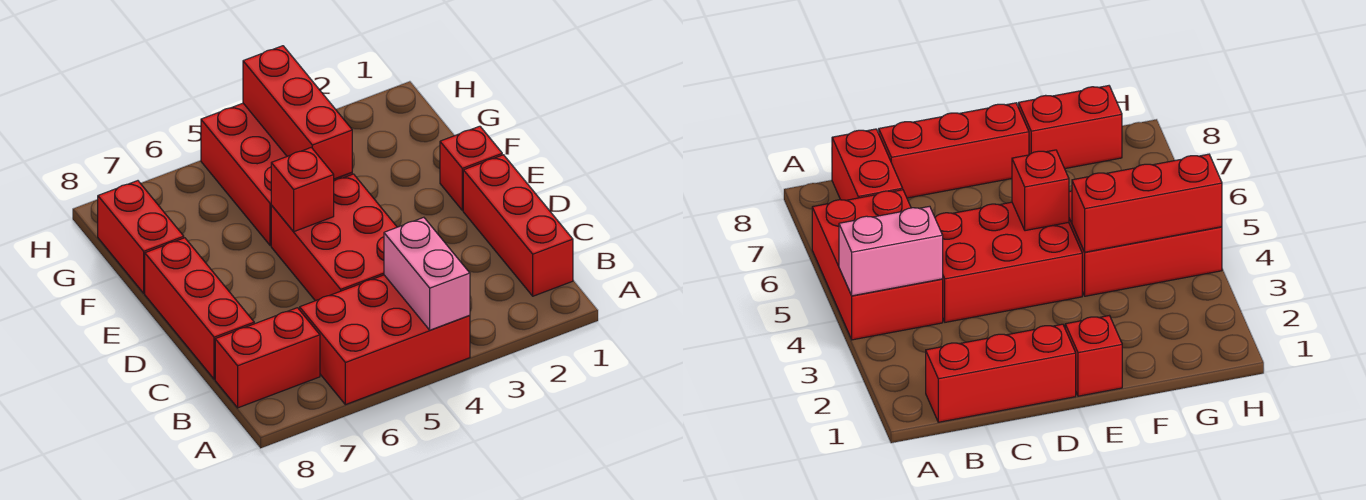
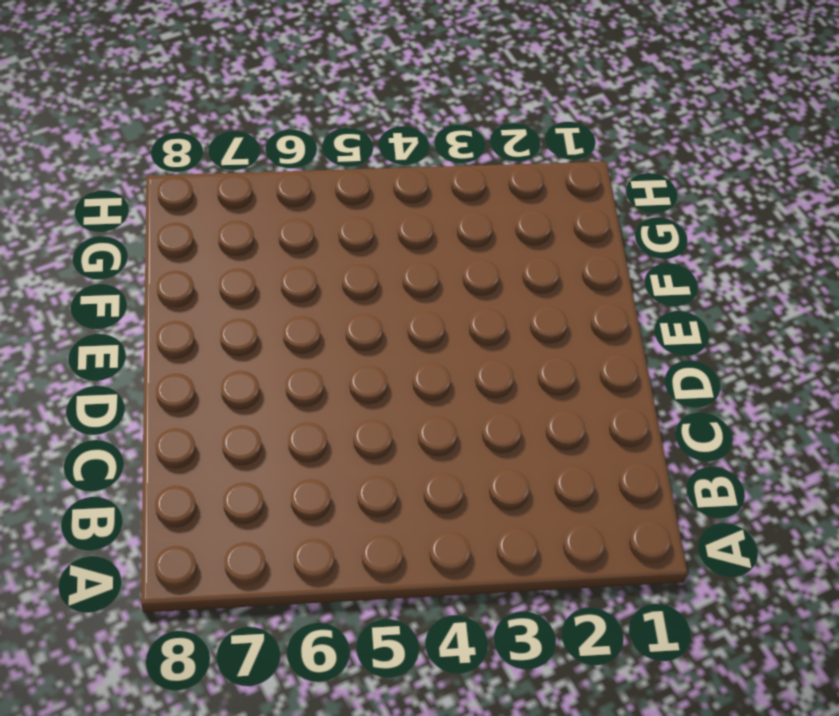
none -> red brick A4:B6 level 1
none -> red brick B1:D1 level 1

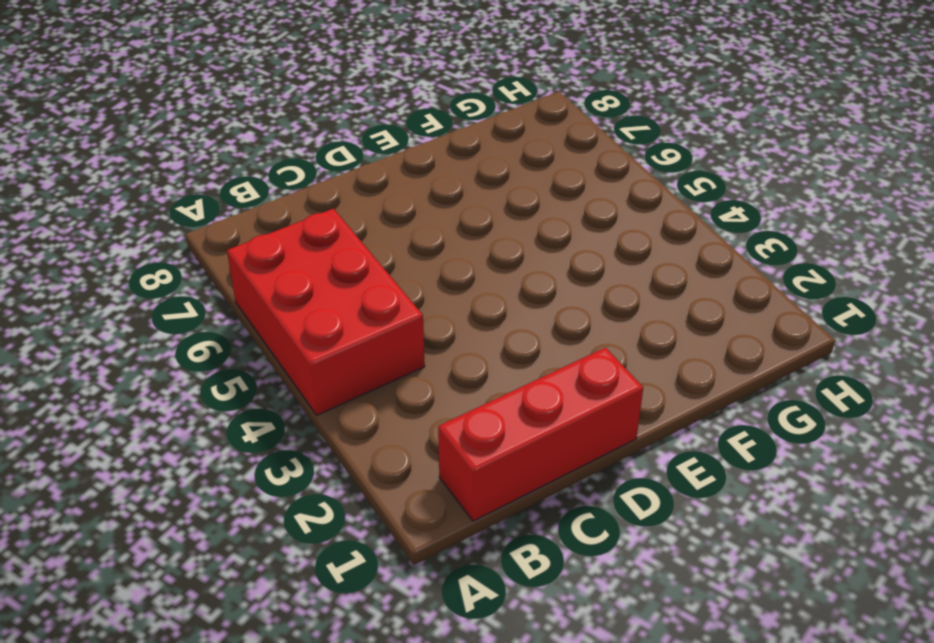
none -> red brick B7:B8 level 1
none -> red brick C4:E5 level 1

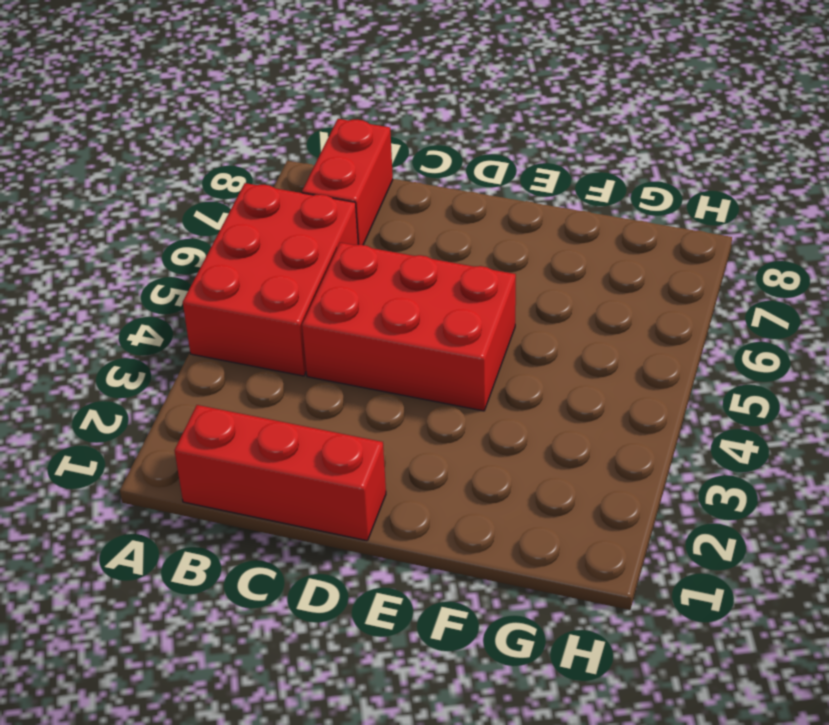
none -> red brick C8:E8 level 1
none -> red brick E1 level 1

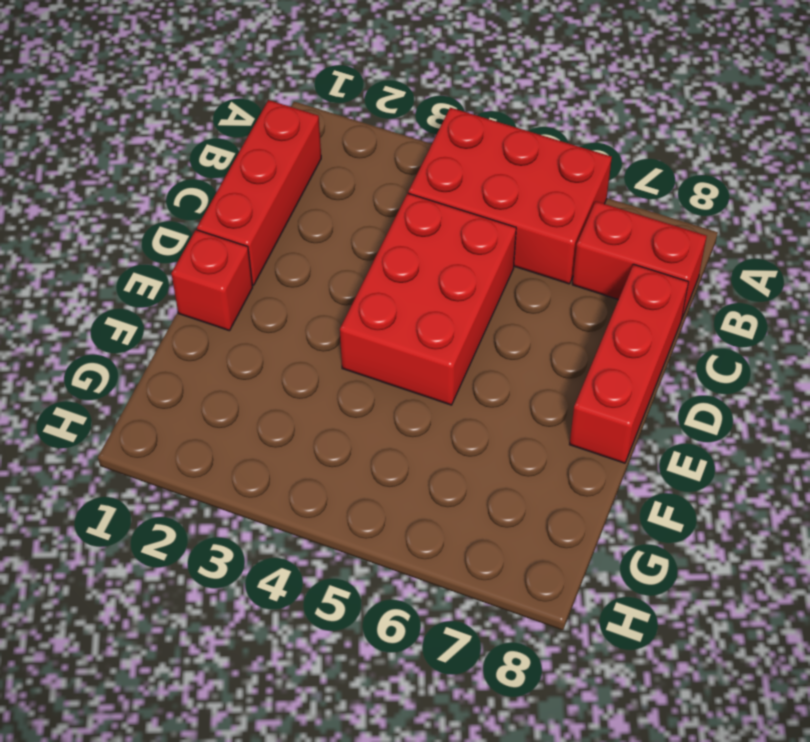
none -> red brick F4:H5 level 1
none -> red brick F8:G8 level 1

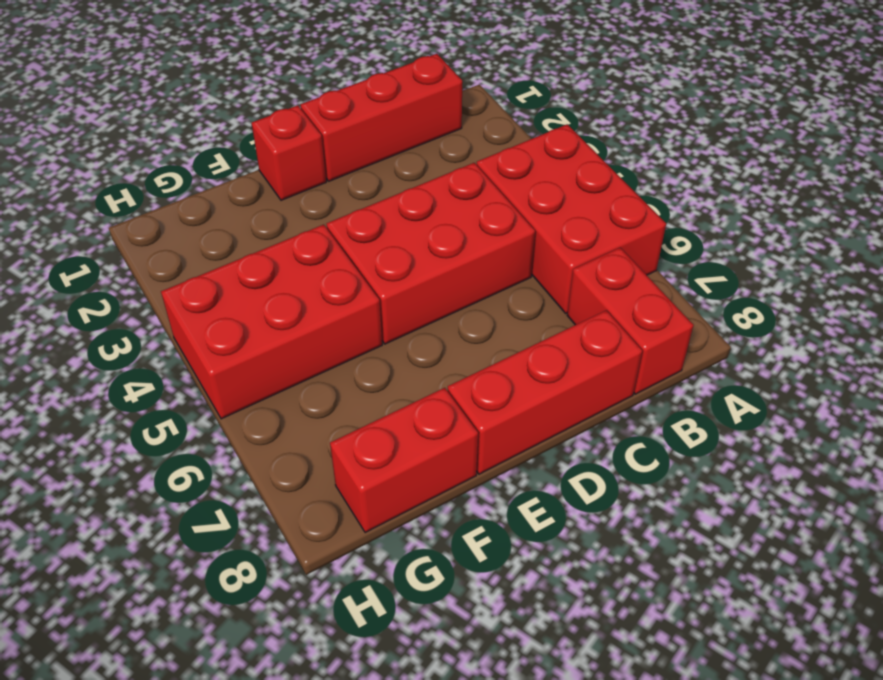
none -> pink brick A4:B4 level 2
none -> red brick E5 level 2

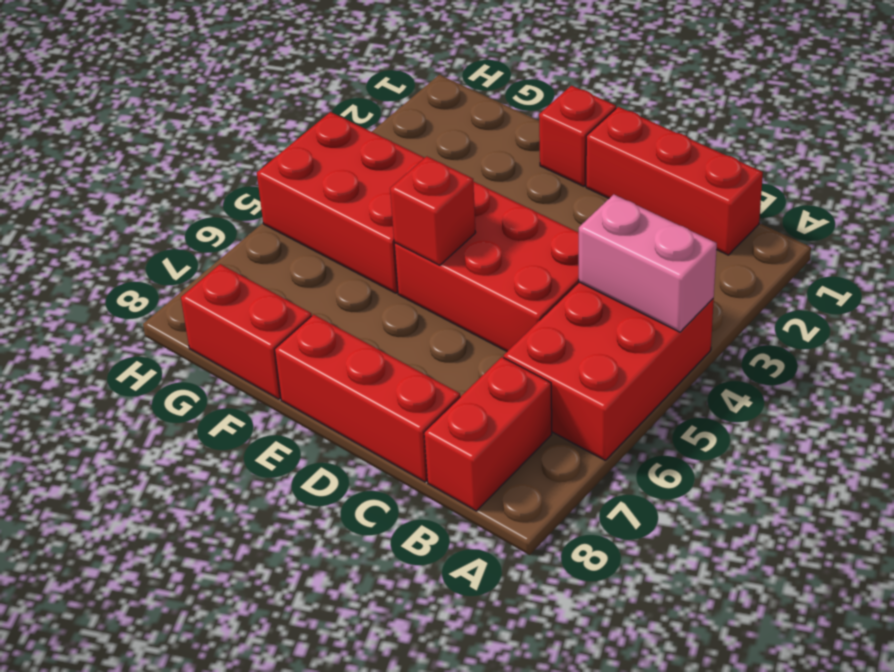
none -> red brick F4:H4 level 2

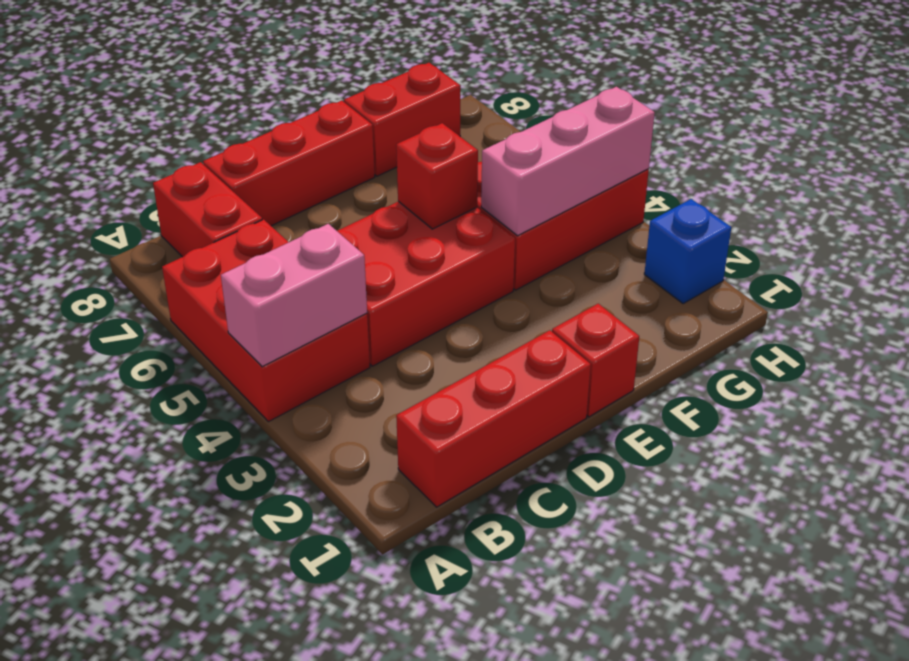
pink brick F4:H4 level 2 -> red brick F4:H4 level 2
blue brick H2 level 1 -> none

